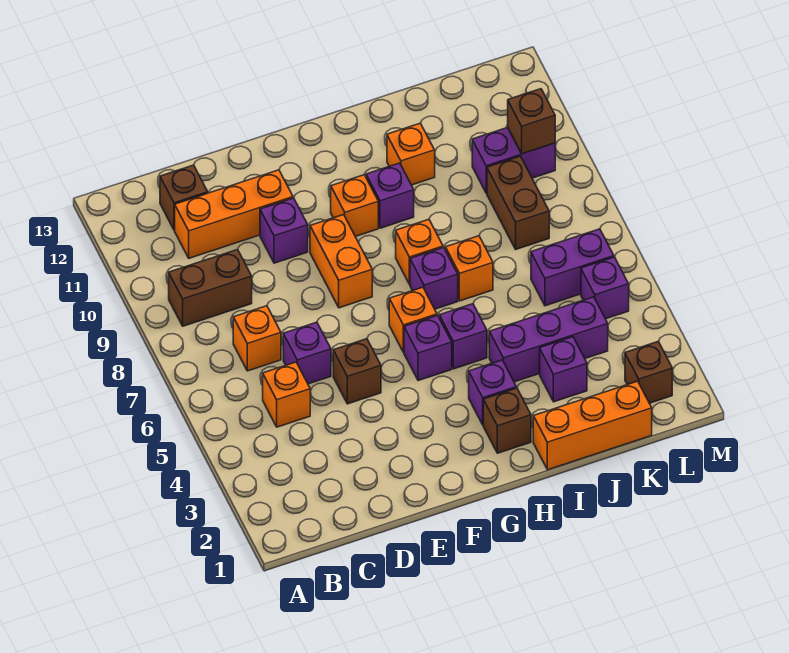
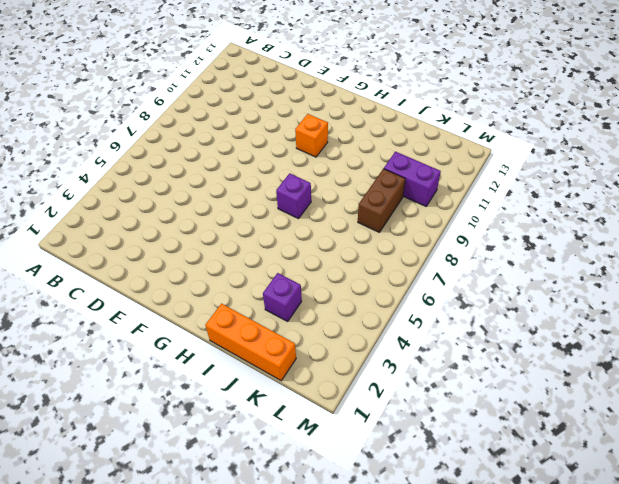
none -> brown brick B9:C9 level 1
none -> orange brick C5 level 1
none -> orange brick C7 level 1

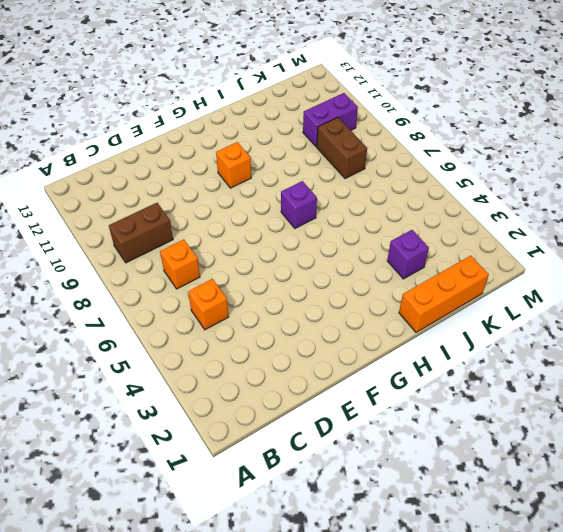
none -> orange brick C11:E11 level 1
none -> brown brick C12 level 1
none -> purple brick D6 level 1

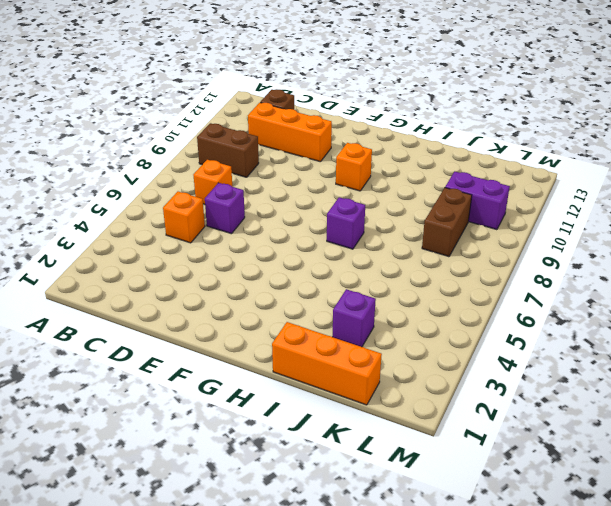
none -> brown brick E5 level 1
none -> purple brick E10 level 1
none -> orange brick F8:F9 level 1

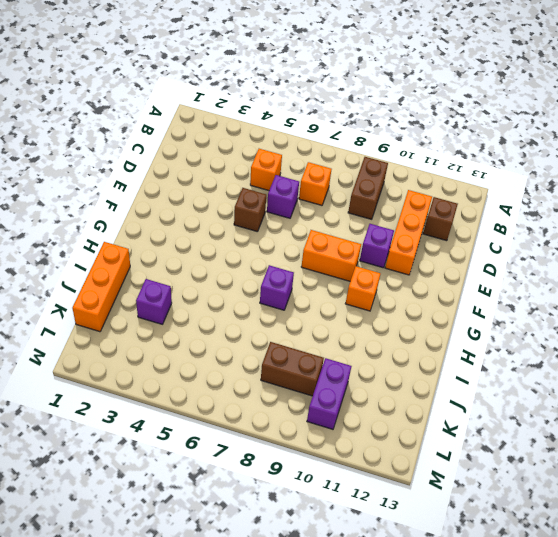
none -> purple brick G5 level 1
none -> orange brick G6 level 1
none -> brown brick H2 level 1

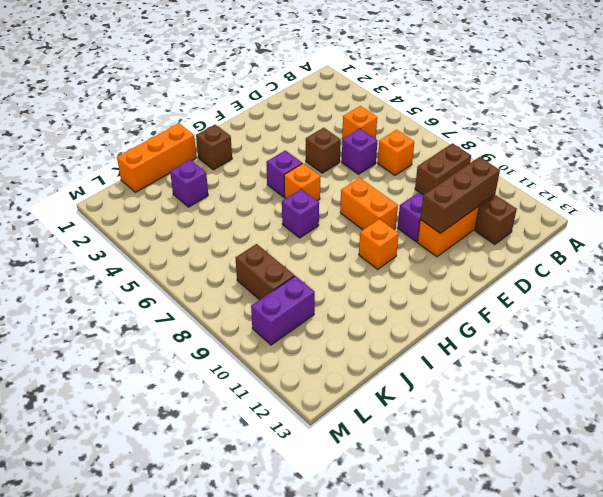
brown brick C11:E11 level 2 -> none
none -> purple brick H3 level 1
none -> purple brick H5 level 1
none -> orange brick H8 level 1

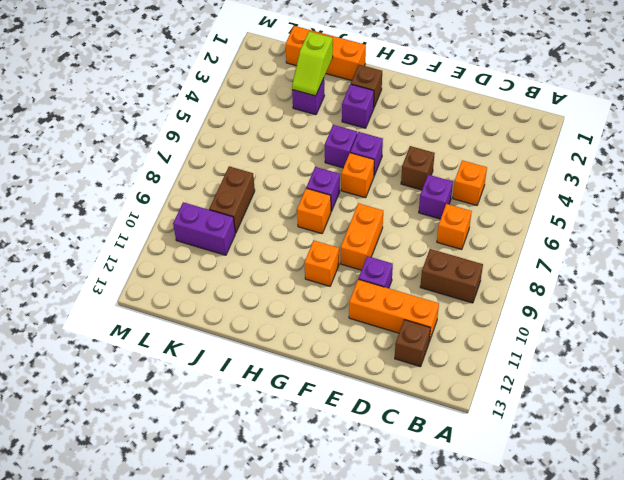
lime slope J2:J3 level 2 top 2 -> none
none -> purple brick H10 level 1
none -> purple brick I4:K4 level 1
none -> orange brick I7 level 1

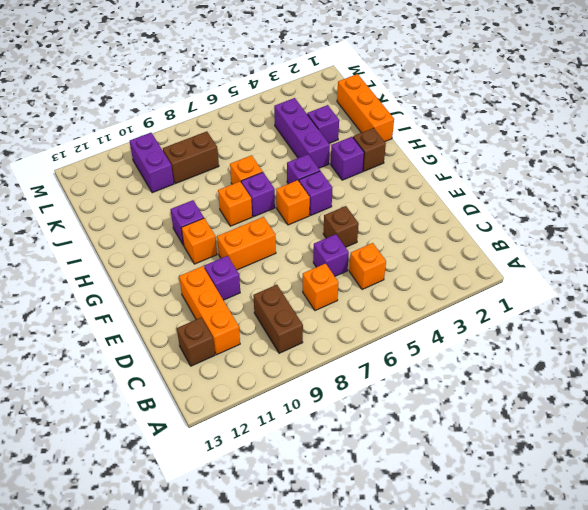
none -> orange brick I11 level 1
none -> purple brick K6:L6 level 1
none -> brown brick L2 level 1

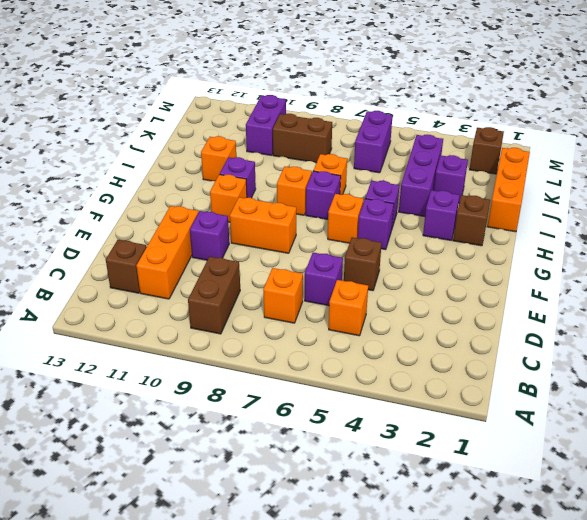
none -> purple brick L5 level 1
none -> brown brick L10 level 2

